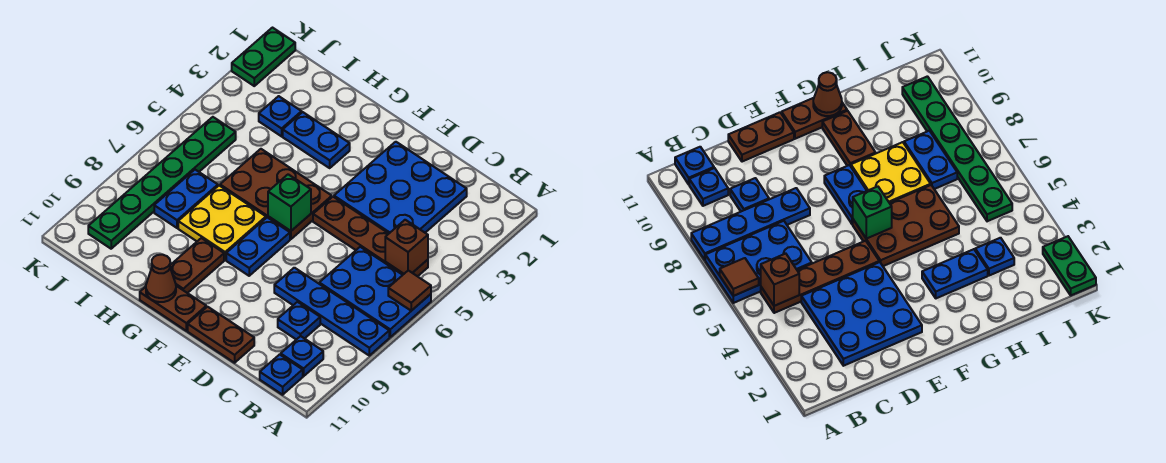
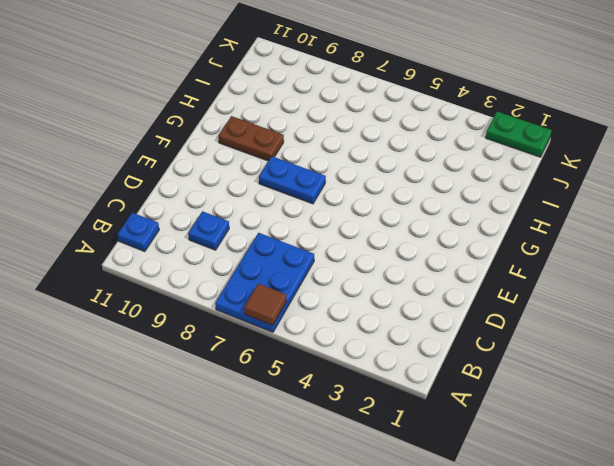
none -> blue plate A8:D8 level 1
none -> brown plate B5:E5 level 1
none -> blue plate B10 level 1

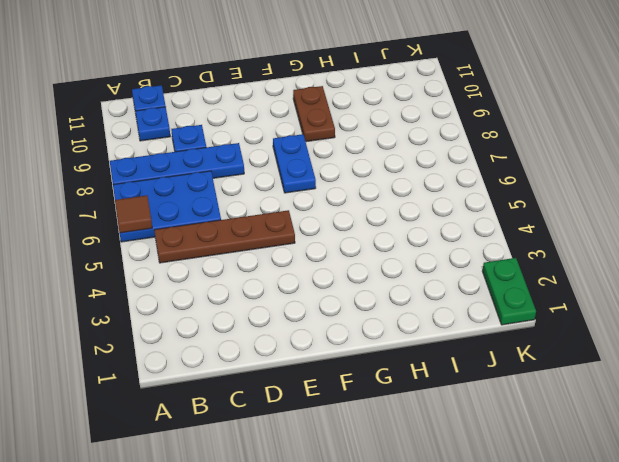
none -> blue plate C2:E4 level 1
none -> brown plate D11:E11 level 1
none -> brown plate F5:H6 level 1

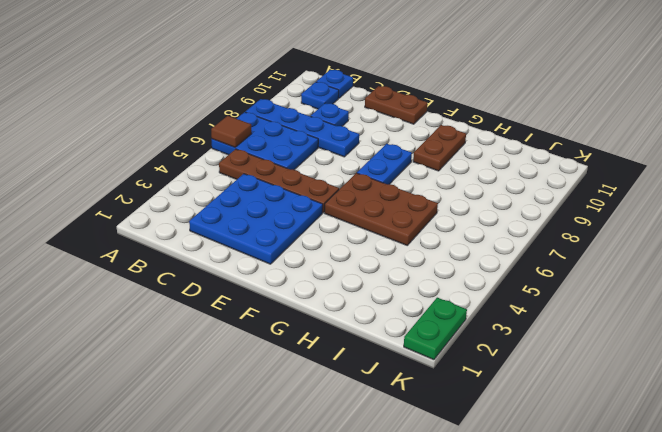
none -> brown plate F11:G11 level 1
none -> blue plate G3:H3 level 1
none -> yellow plate G7:H8 level 1

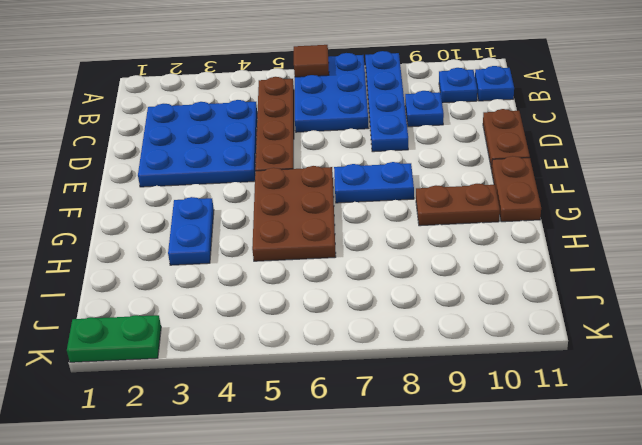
none -> yellow plate G7:H8 level 1
none -> blue plate I3 level 1
none -> blue plate I7:I8 level 1

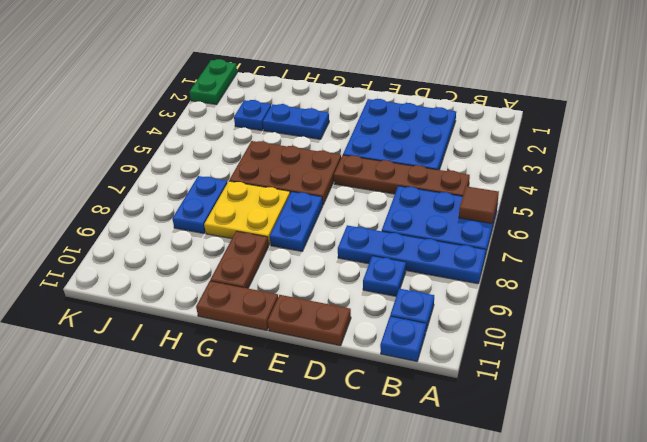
none -> green plate J5:J10 level 1
none -> brown brick B5 level 2
none -> green brick F6 level 2

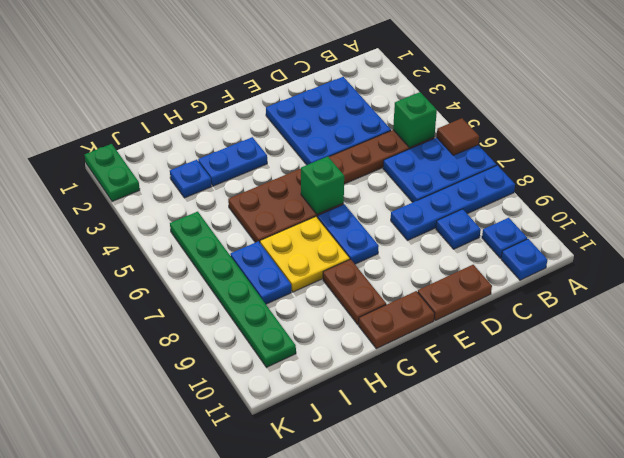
green brick B5 level 2 -> brown brick B5 level 2
none -> brown cone G11 level 2

